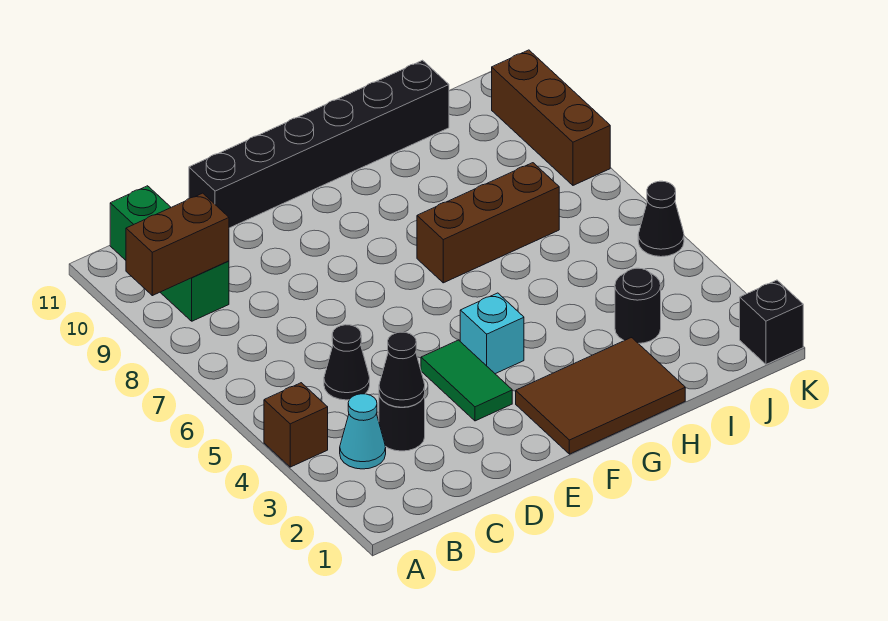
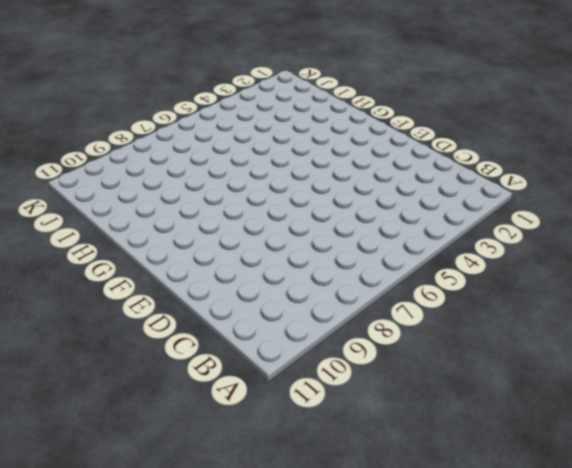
none -> brown brick A4 level 1
none -> cyan cone B3 level 1
none -> green brick B9:B11 level 1

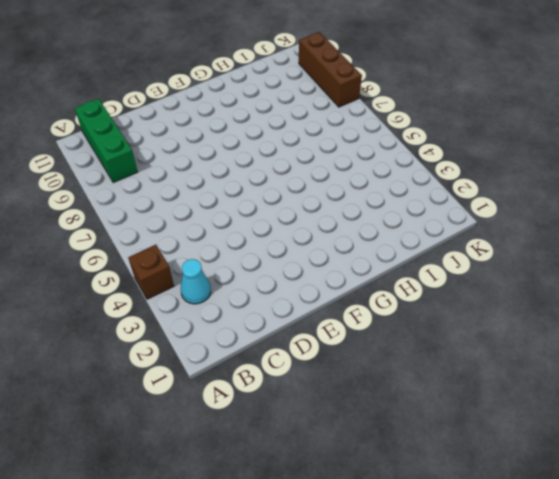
none -> black round brick C3 level 1
none -> black cone C5 level 1
none -> black brick D11:I11 level 1

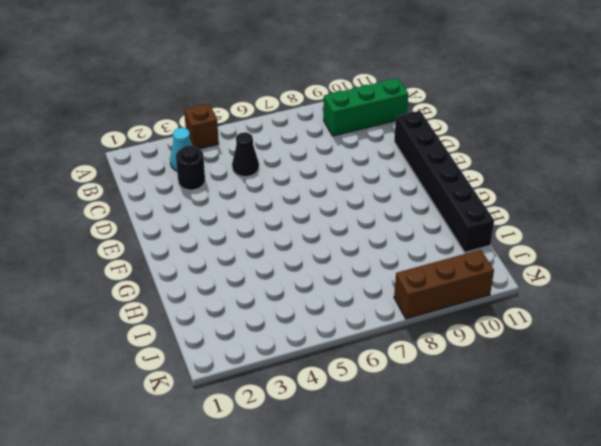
none -> green tile E3:E4 level 1
none -> brown tile F1:H2 level 1
none -> cyan brick F4 level 1

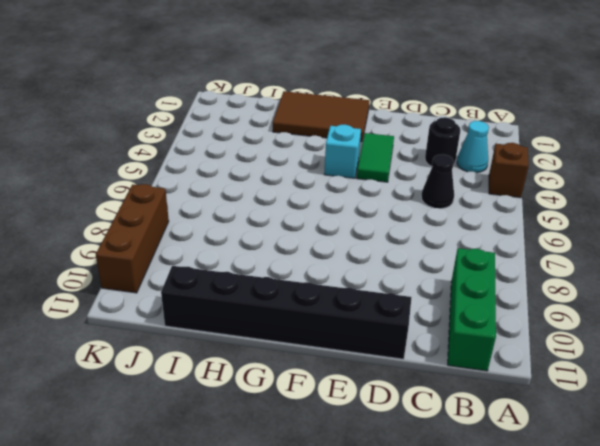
none -> brown brick G7:I7 level 1
none -> black round brick I3 level 1
none -> black brick K1 level 1

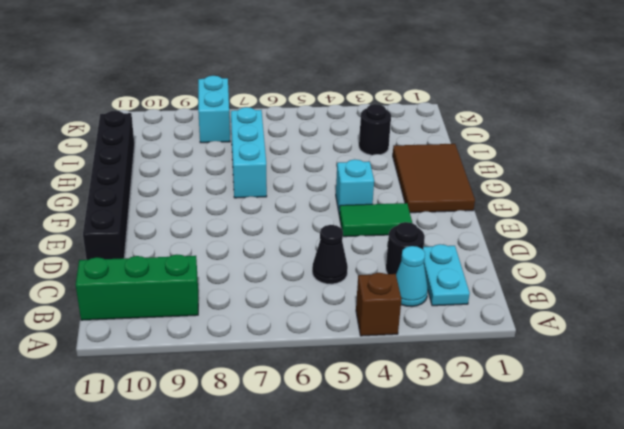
cyan plate B2:C2 level 1 -> none
cyan brick G7:I7 level 1 -> brown brick G7:I7 level 1
cyan brick J8:K8 level 1 -> brown brick K8:K10 level 1
none -> black brick K1 level 1
none -> black cone K5 level 1
none -> brown brick A9:B9 level 2

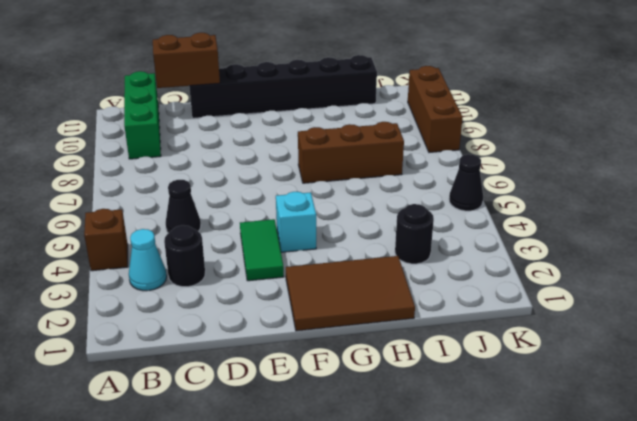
brown brick C11:D11 level 2 -> brown brick A9:B9 level 2
none -> black brick K1 level 1
none -> black cone C3 level 2

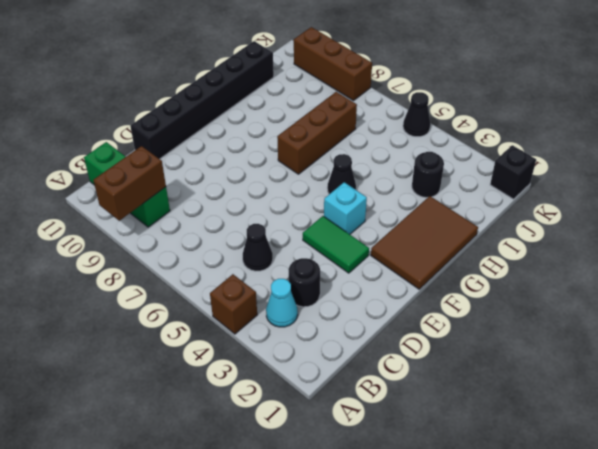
black cone G5 level 1 -> black cone C3 level 2

